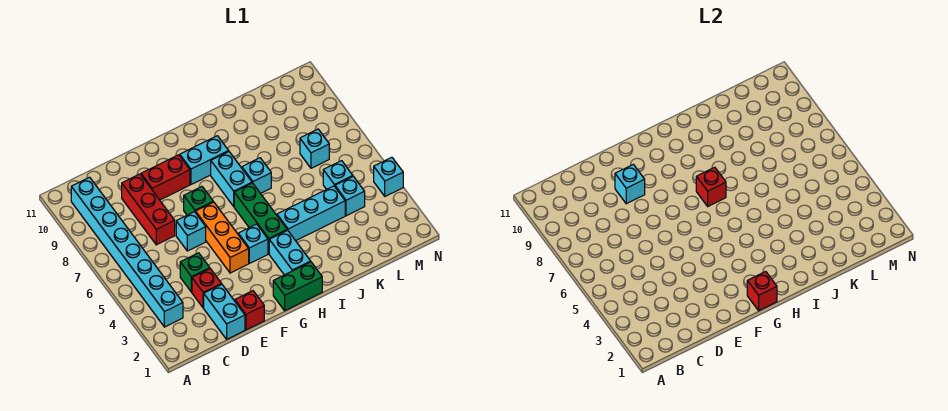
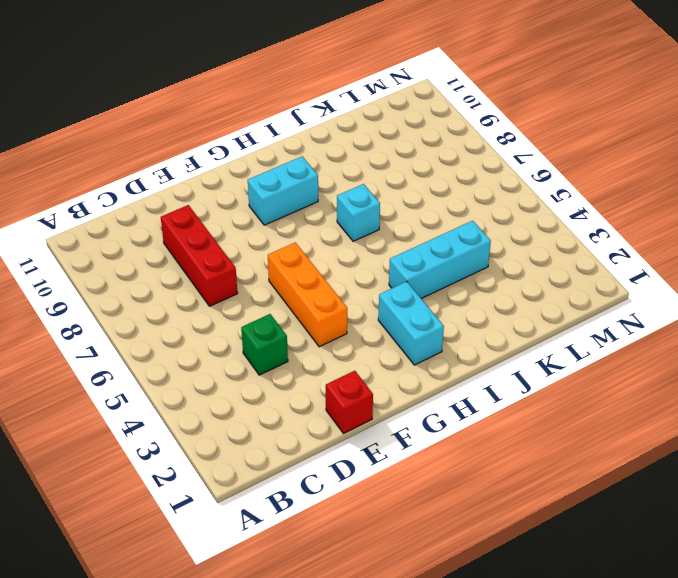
none -> cyan brick B3:B10 level 1
none -> cyan brick D1:D2 level 1
none -> red brick D3 level 1

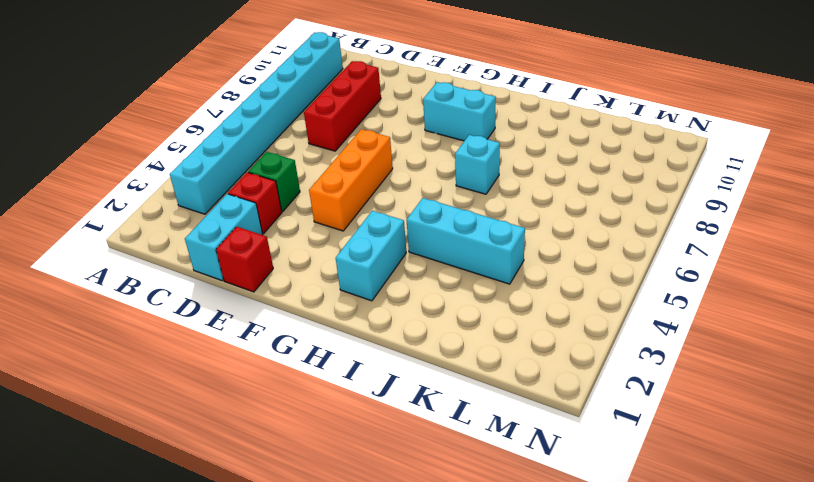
none -> cyan brick E6 level 1
none -> red brick E9:F9 level 1
none -> green brick F7 level 1

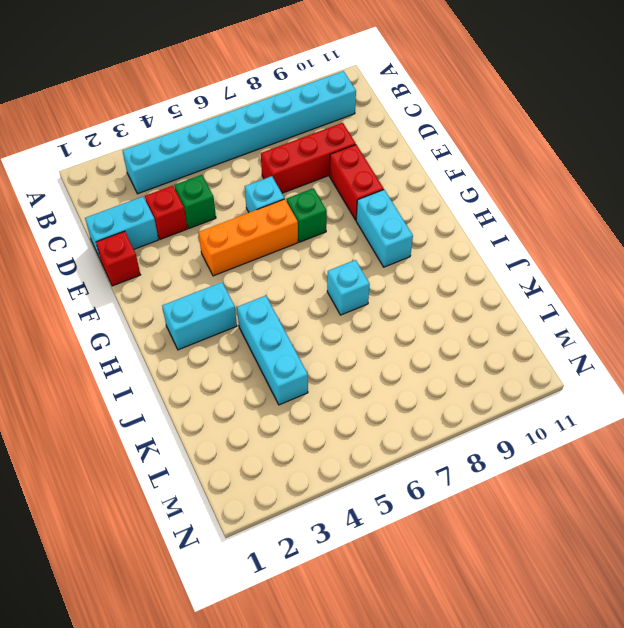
none -> green brick G1:H1 level 1
none -> cyan brick G4 level 1
none -> green brick H4:H6 level 1

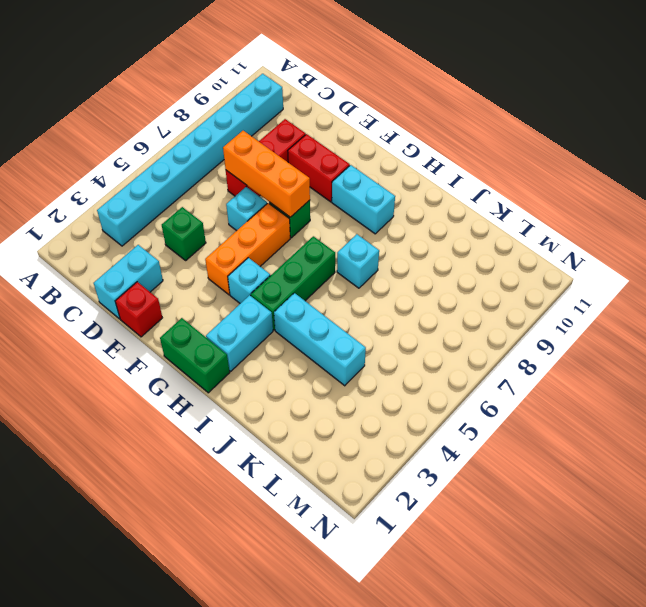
orange brick D7:F7 level 2 -> none
none -> red brick D3 level 1
none -> cyan brick H7:H8 level 1
none -> cyan brick L4 level 1

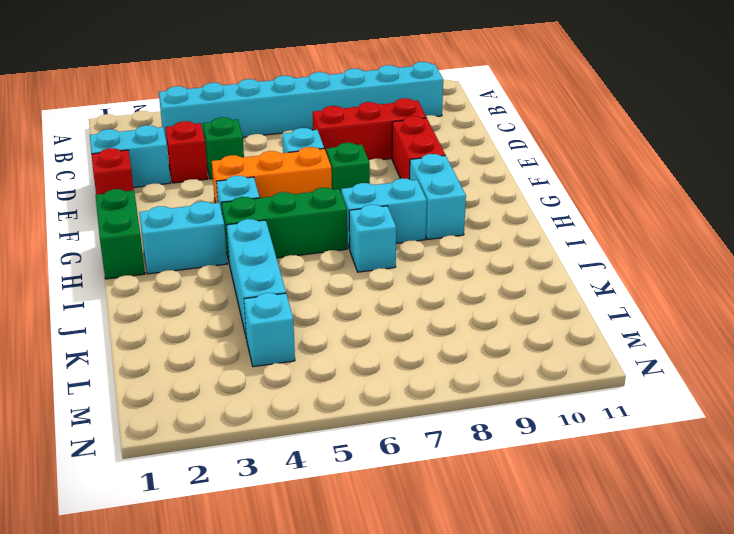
none -> cyan brick L5 level 1
none -> cyan brick L7 level 1
none -> cyan brick N4 level 1

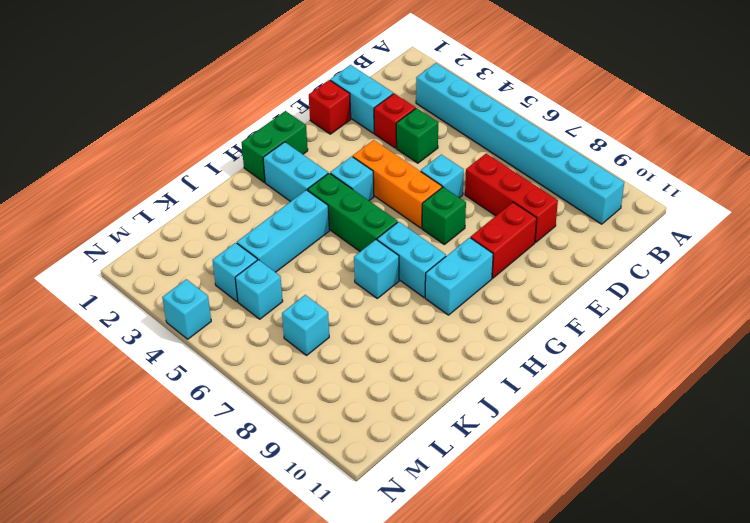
none -> cyan brick E9 level 2
none -> red brick G1 level 2
none -> red brick H7 level 2

